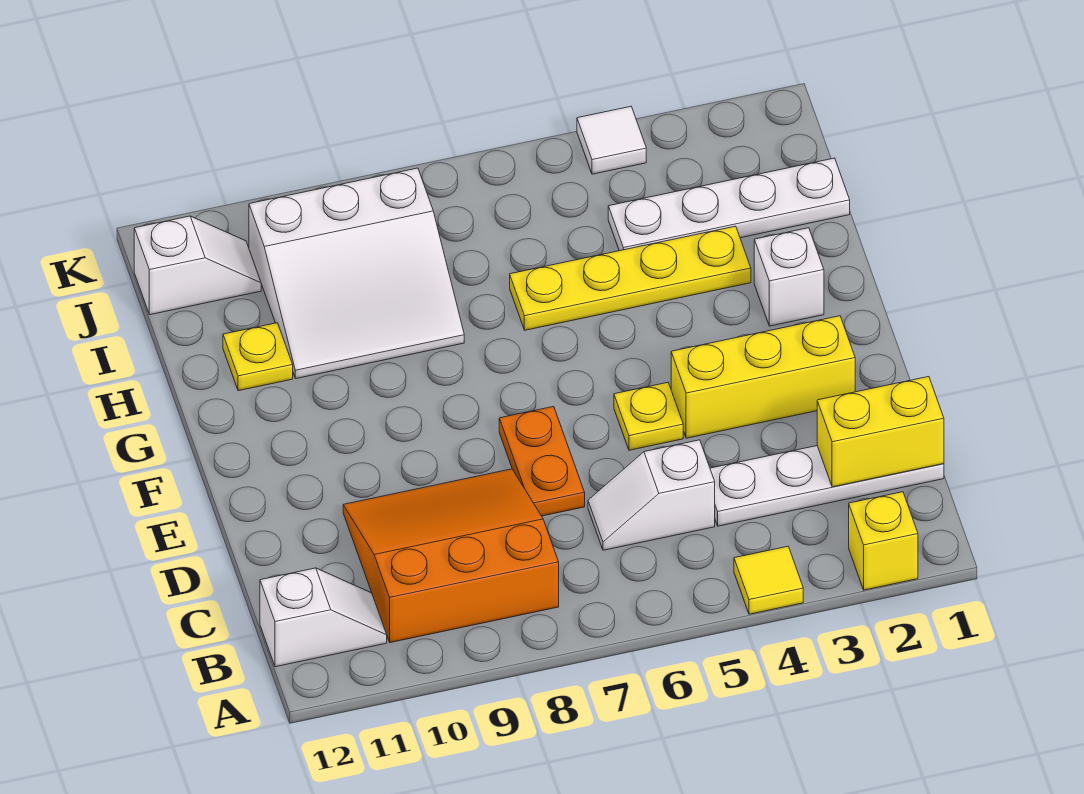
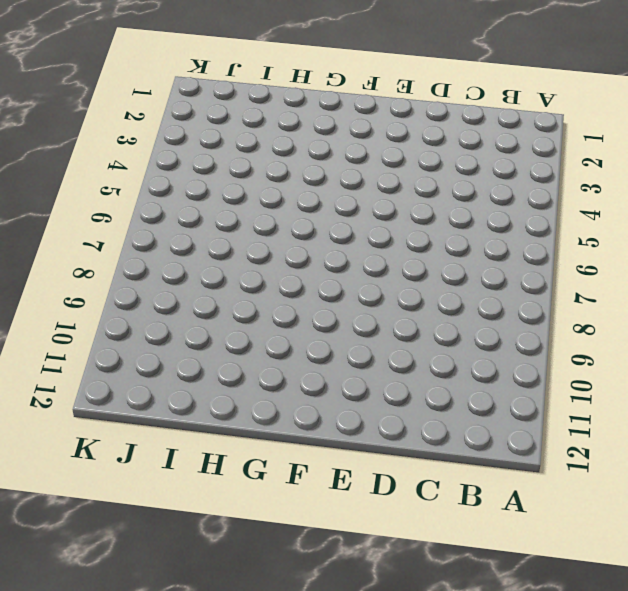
none -> yellow brick A2 level 1
none -> yellow tile A4 level 1
none -> orange slope B8:D10 level 1 top B

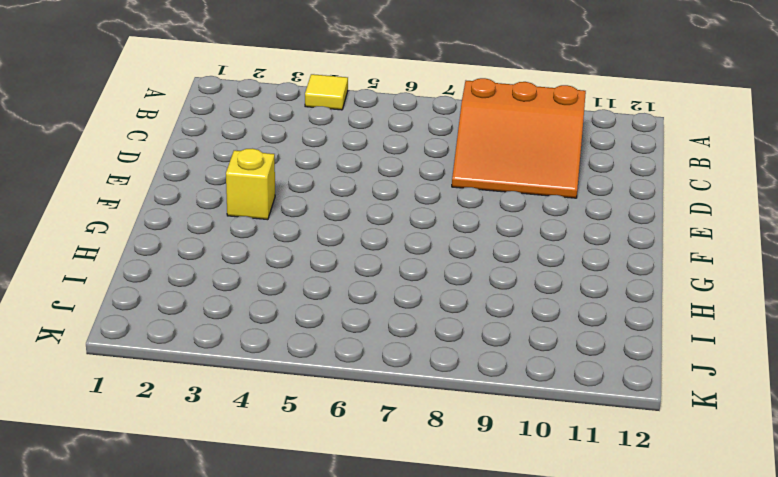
yellow brick F3 level 1 -> yellow brick A2 level 1
none -> white slope B11:B12 level 1 top 12
none -> white plate C1:C4 level 1
none -> white slope C5:C6 level 1 top 5

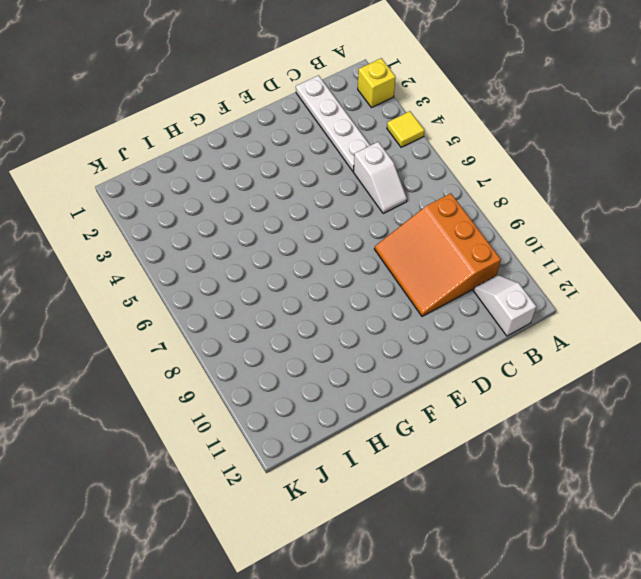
none -> orange plate D7:E7 level 1
none -> yellow brick E2:E4 level 1
none -> yellow plate E5 level 1

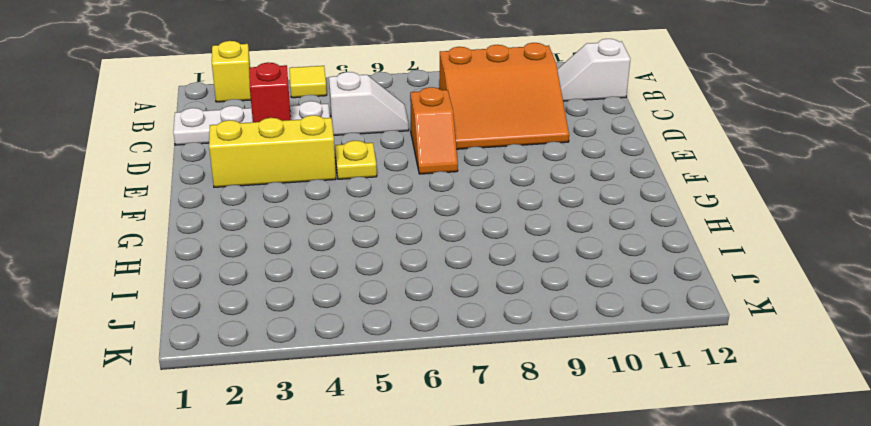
red brick C3 level 2 -> none
orange slope D7:E7 level 1 top D -> orange plate D7:E7 level 1
none -> white brick G2 level 1
none -> yellow plate H3:H6 level 1
none -> white slope H8:J10 level 1 top J

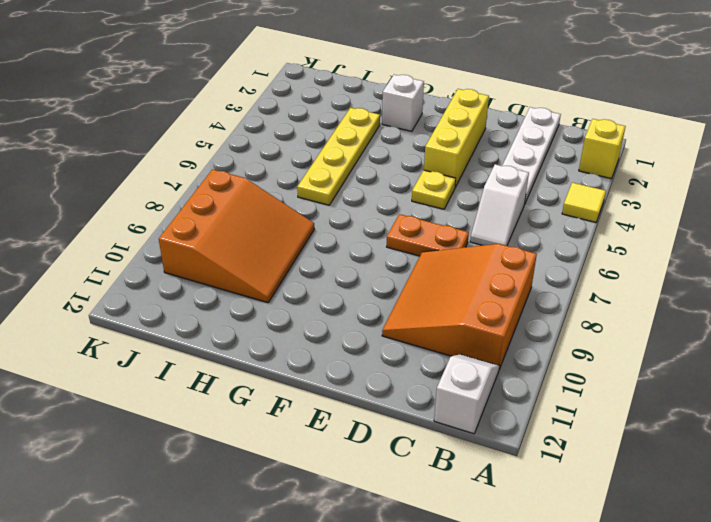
orange slope H8:J10 level 1 top J -> white slope H8:J10 level 1 top J
none -> yellow plate H11 level 1
none -> white plate I1:I4 level 1
none -> white slope J11:J12 level 1 top 12

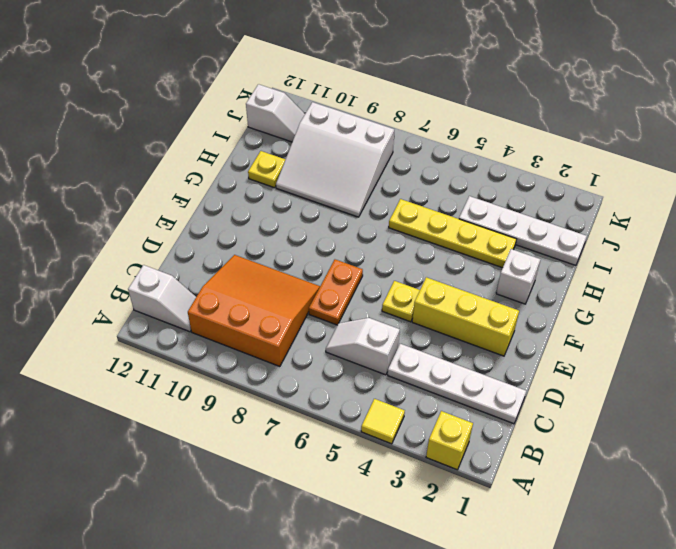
none -> white tile K4 level 1
none -> yellow brick C1:C2 level 2

